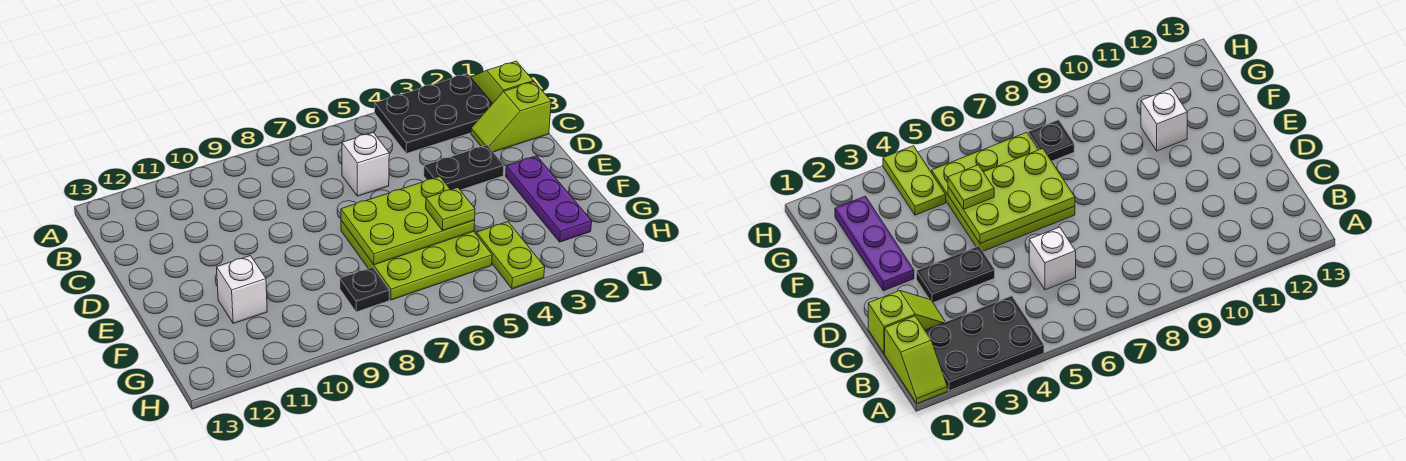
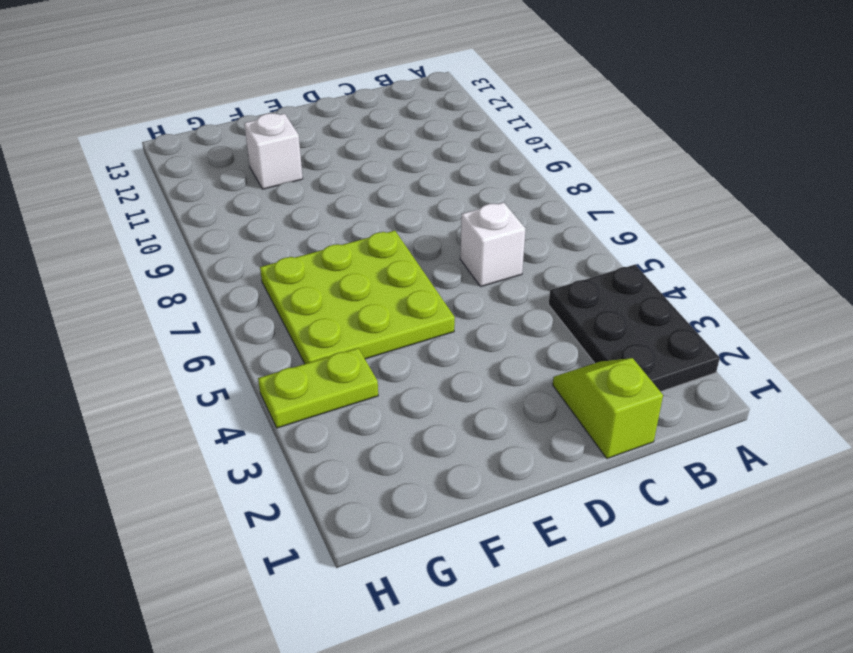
none -> lime slope A1:B1 level 1 top B
none -> black plate D3:D4 level 1
none -> purple plate E2:G2 level 1

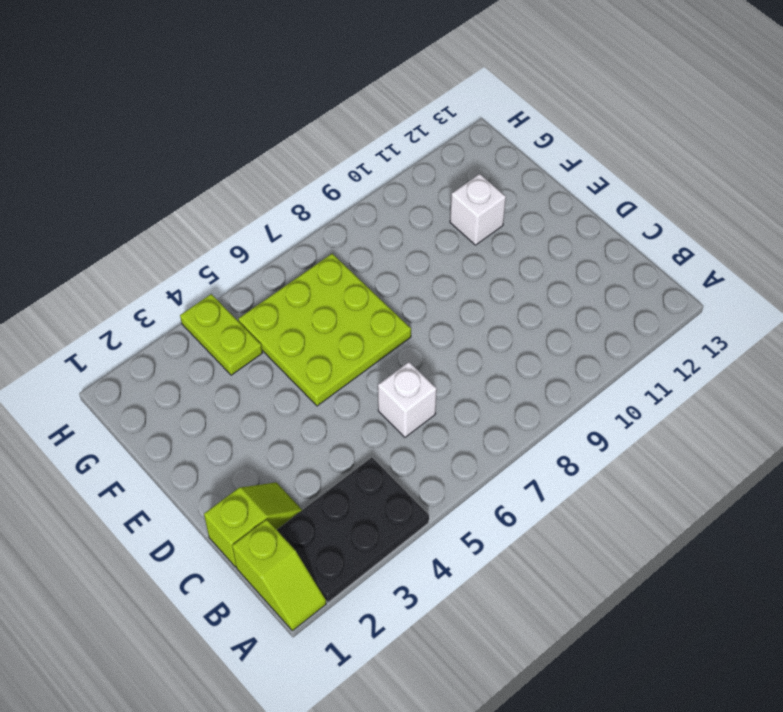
none -> black plate D3:D4 level 1
none -> purple plate E2:G2 level 1
none -> black plate G8 level 1

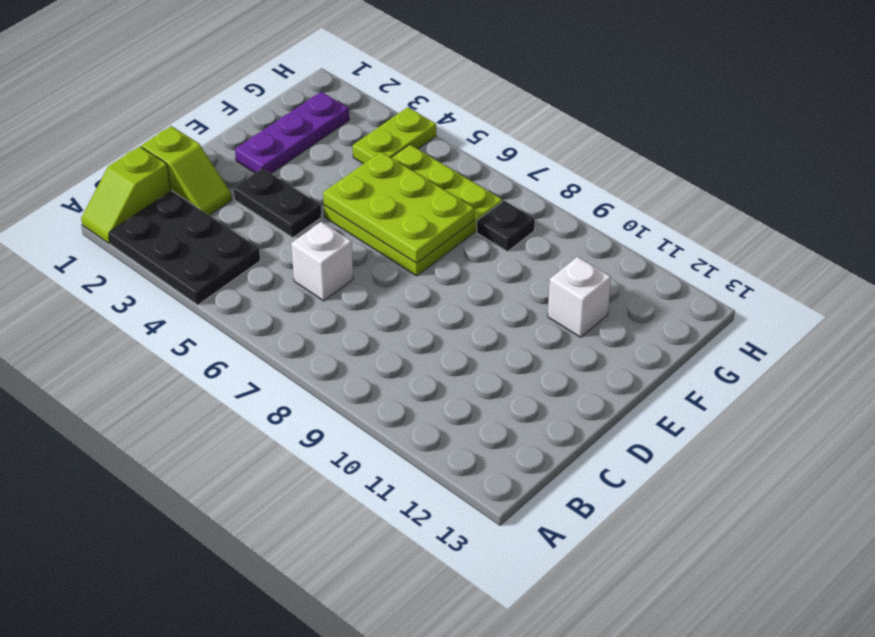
none -> lime plate F5 level 3

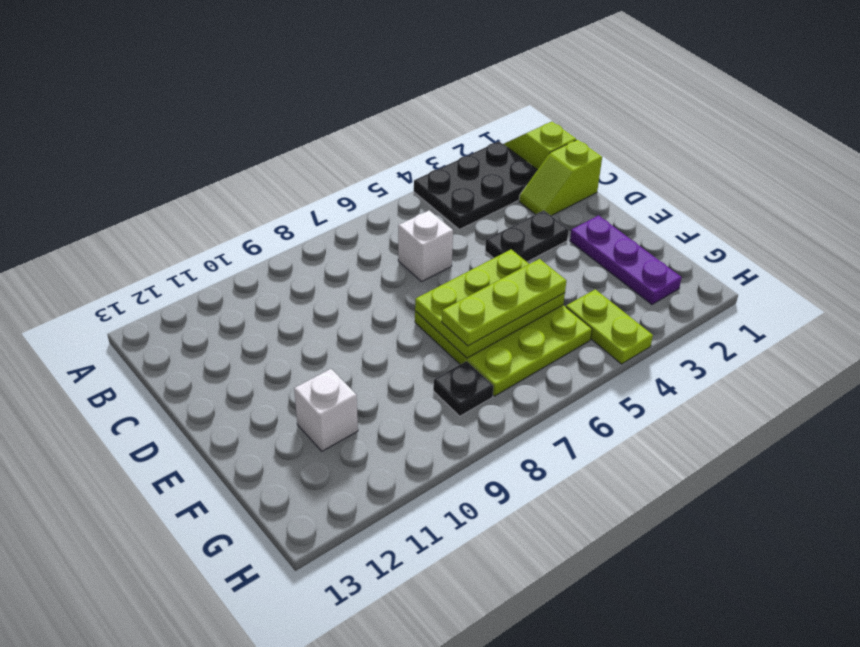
lime plate F5:F7 level 3 -> lime plate F5 level 3

